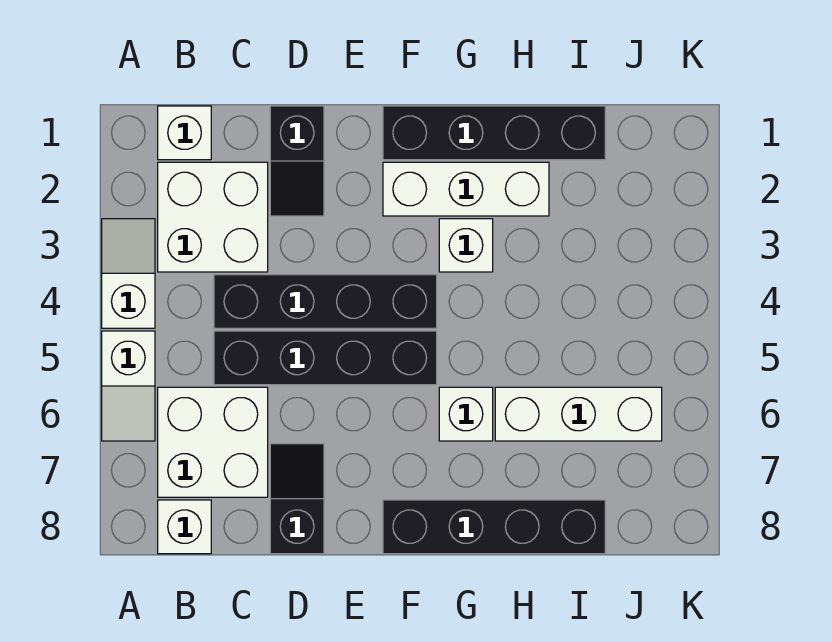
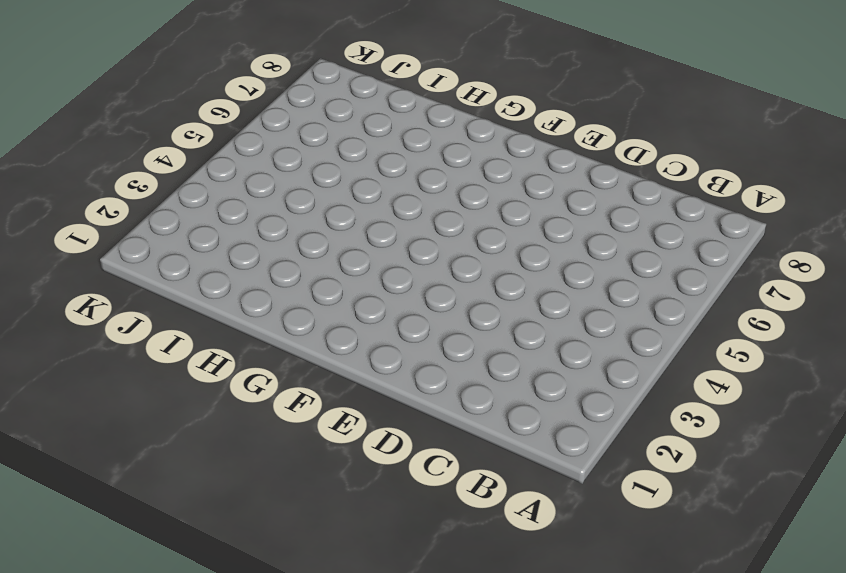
none -> white slope A3:A4 level 1 top 4
none -> white slope A5:A6 level 1 top 5
none -> white brick B1 level 1

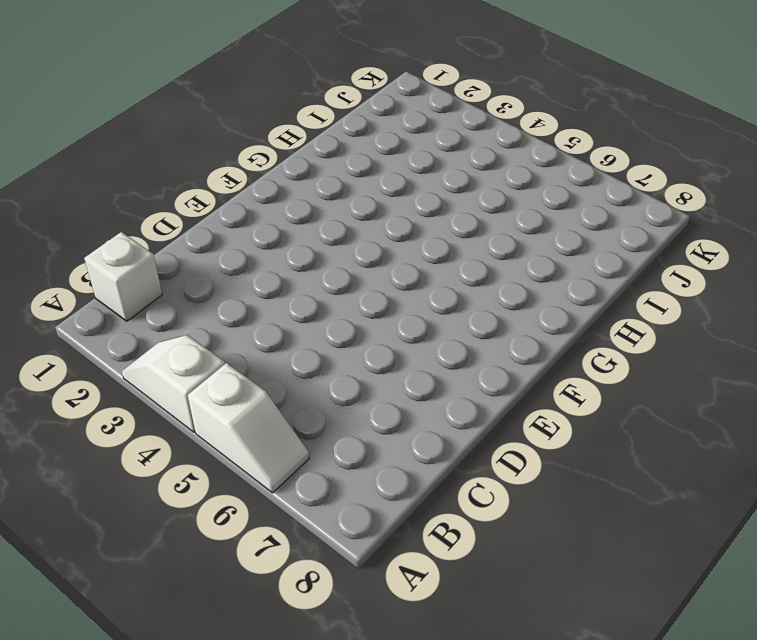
none -> white brick B2:C3 level 1
none -> white brick B6:C7 level 1
none -> white brick B8 level 1

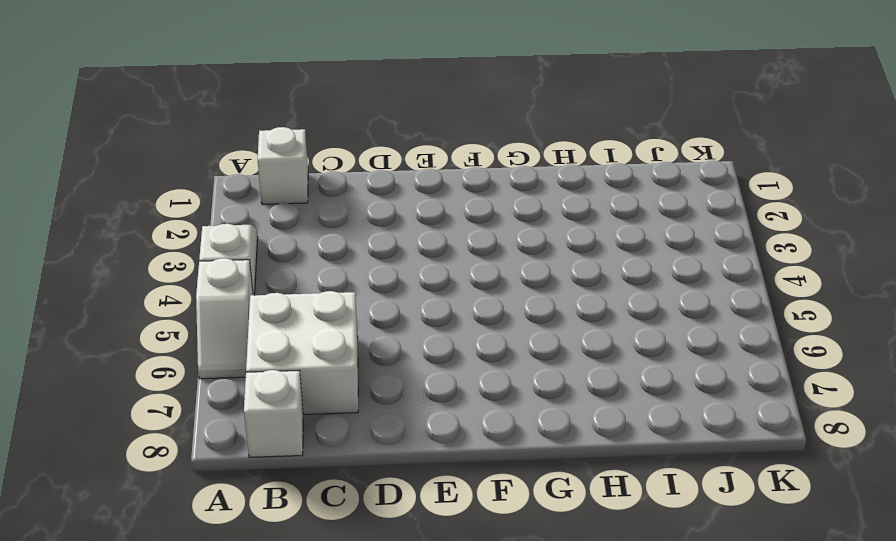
none -> white brick B2:C3 level 1
none -> black brick C4:F4 level 1
none -> black brick C5:F5 level 1

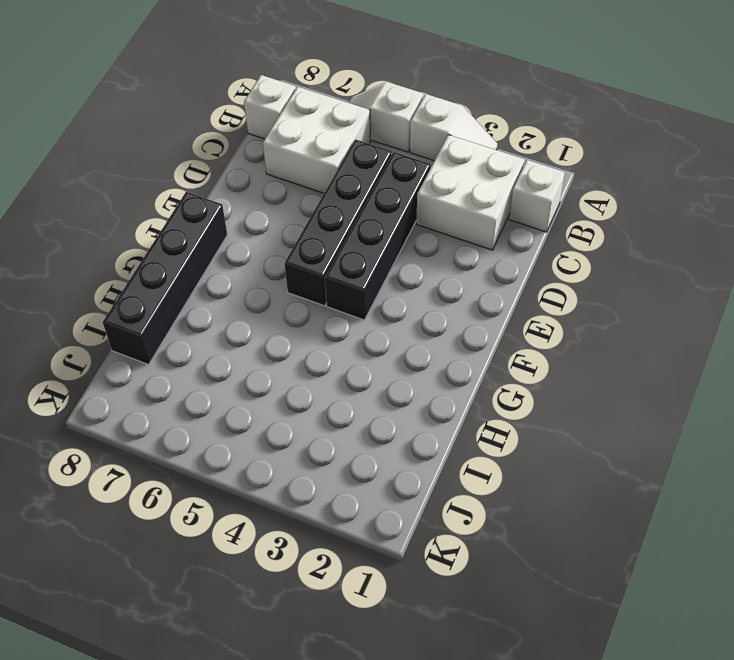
none -> black slope D1:D2 level 1 top 1
none -> black slope D7:D8 level 1 top 8
none -> black brick F1:I1 level 1

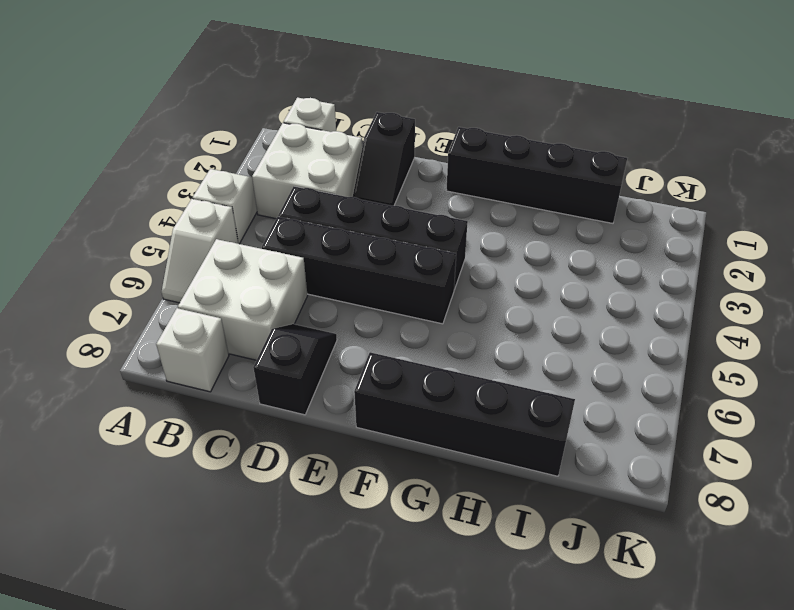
none -> white brick F2:H2 level 1
none -> white brick G3 level 1
none -> white brick G6 level 1

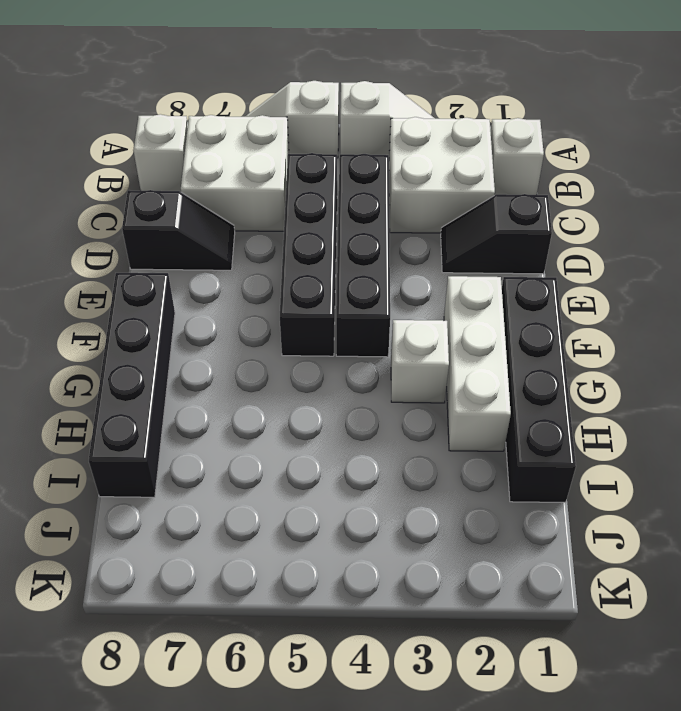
none -> white brick G6 level 1
none -> white brick H6:J6 level 1

